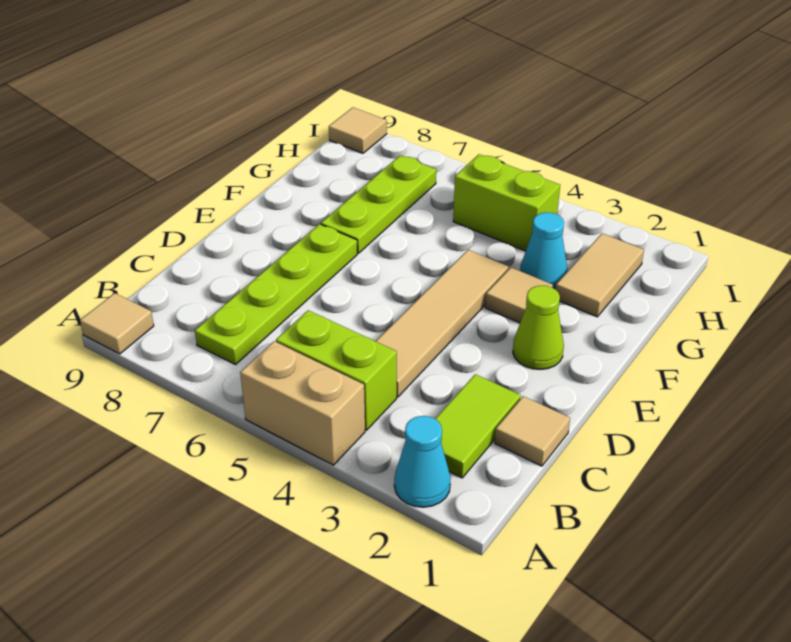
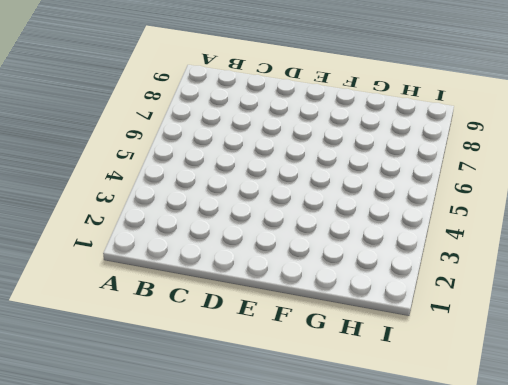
none -> cyan cone A2 level 1
none -> tan brick A4:A5 level 1
none -> tan tile A9 level 1

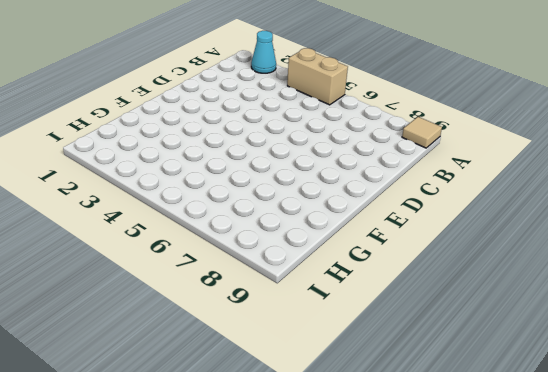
none -> lime tile B2:C2 level 1
none -> lime brick B4:B5 level 1
none -> lime plate B7:E7 level 1

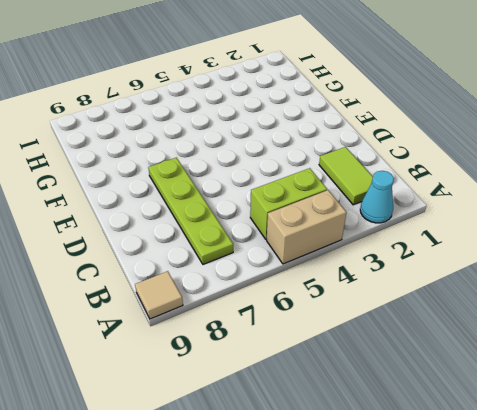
none -> tan tile C1 level 1
none -> tan tile C4:F4 level 1
none -> lime cone E2 level 1

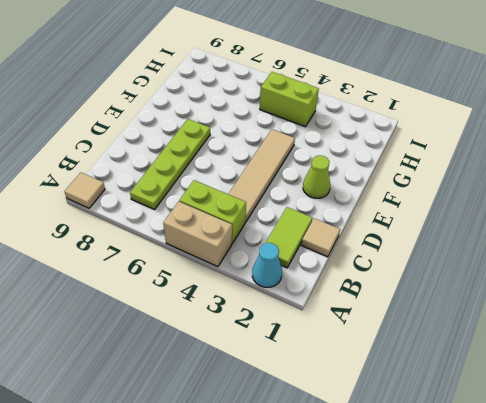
none -> tan tile F3 level 1
none -> lime plate F7:H7 level 1
none -> tan tile G2:H2 level 1

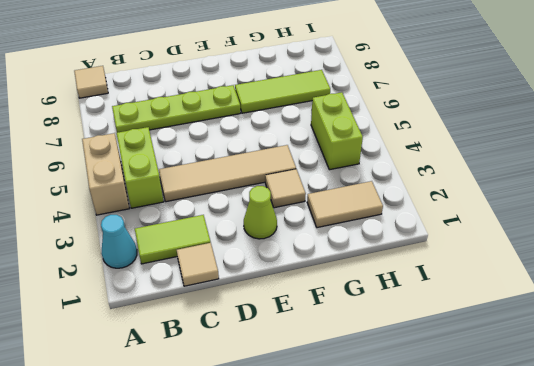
lime tile F7:H7 level 1 -> lime plate F7:H7 level 1
none -> cyan cone G3 level 1
none -> tan tile I9 level 1

